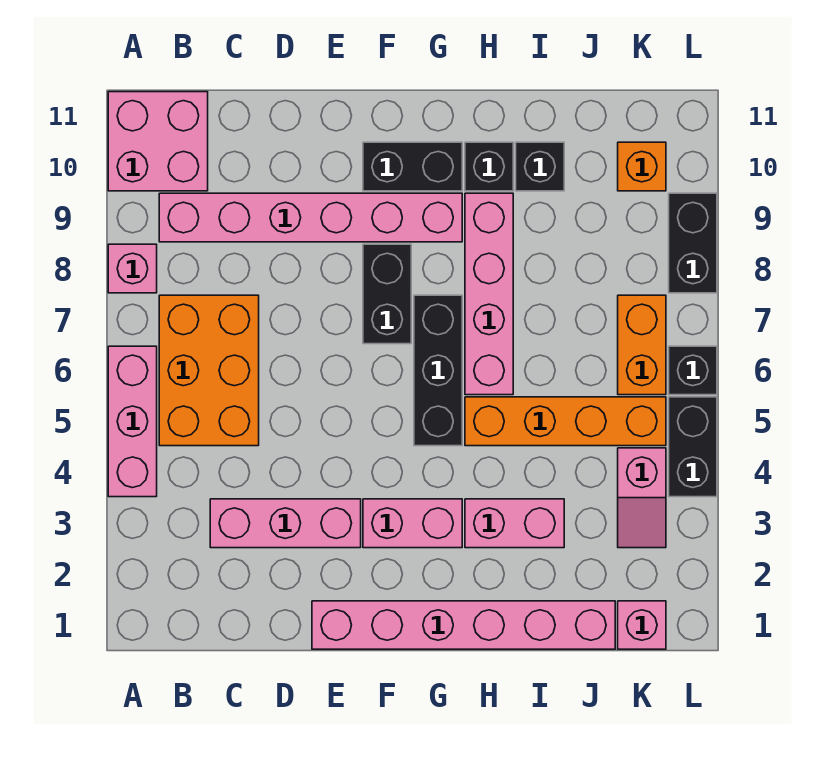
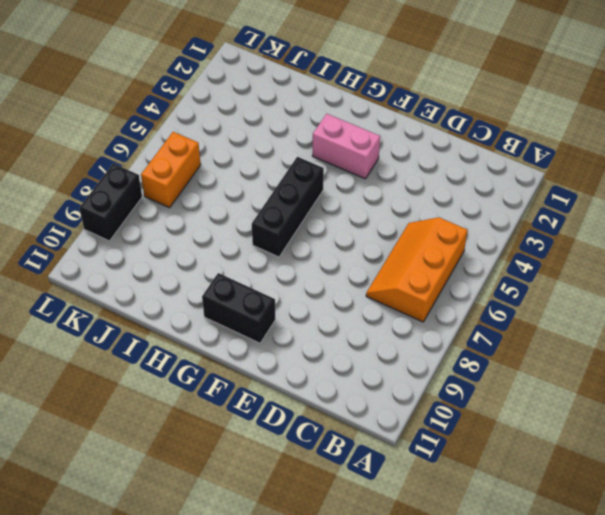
orange slope B5:C7 level 1 top B -> orange brick B5:C7 level 1
none -> pink brick A4:A6 level 1
none -> pink brick A8 level 1
none -> pink brick A10:B11 level 1

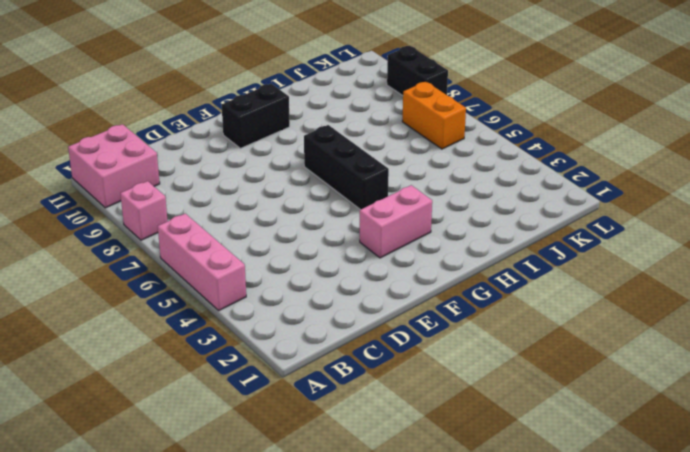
none -> orange brick B5:C7 level 1
none -> pink brick B9:G9 level 1
none -> pink brick C3:E3 level 1

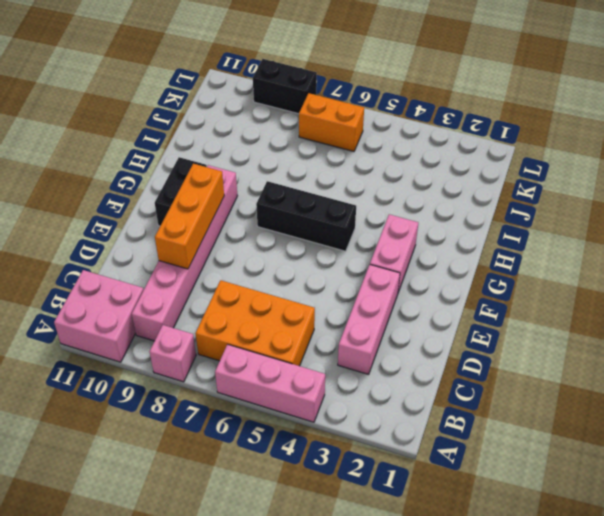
orange brick D9:F9 level 2 -> none
none -> pink brick E1:J1 level 1
none -> black brick F7:F8 level 1
none -> pink brick H3:I3 level 1

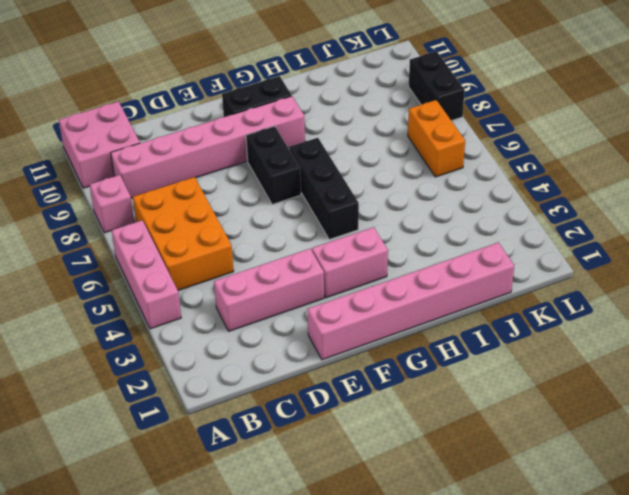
none -> pink brick H3:I3 level 1
none -> orange brick H5:K5 level 1
none -> pink brick H6:H9 level 1

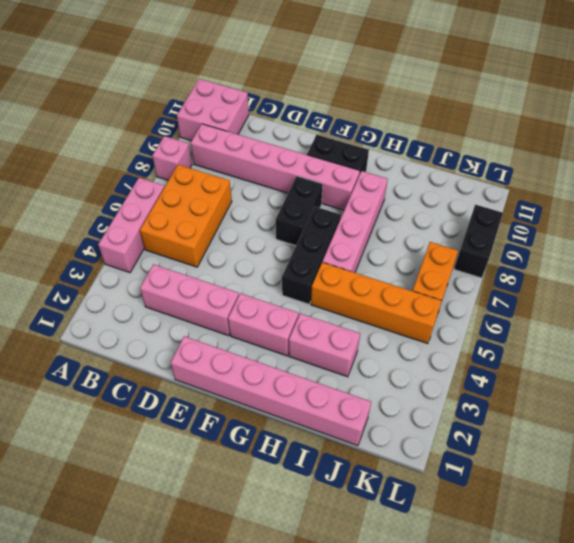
none -> black brick H10 level 1
none -> black brick I10 level 1
none -> pink brick K1 level 1

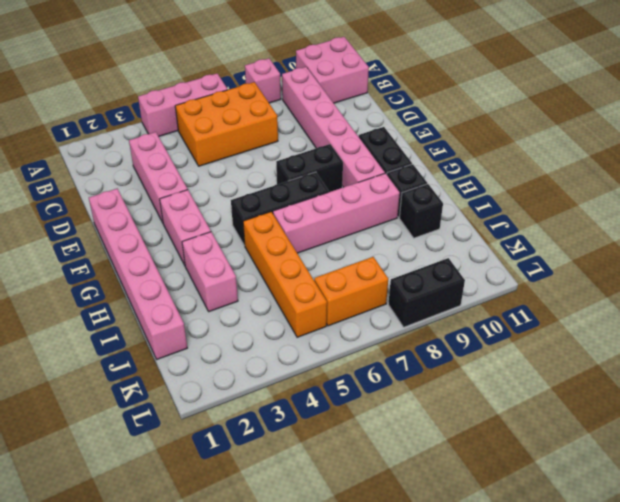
none -> pink brick K1 level 1
none -> pink slope K3:K4 level 1 top 4
none -> orange brick K10 level 1

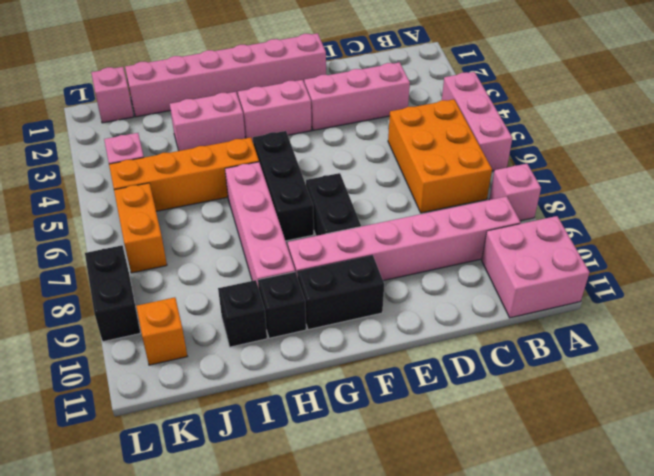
none -> black brick L4:L5 level 1
none -> black brick L6 level 1

